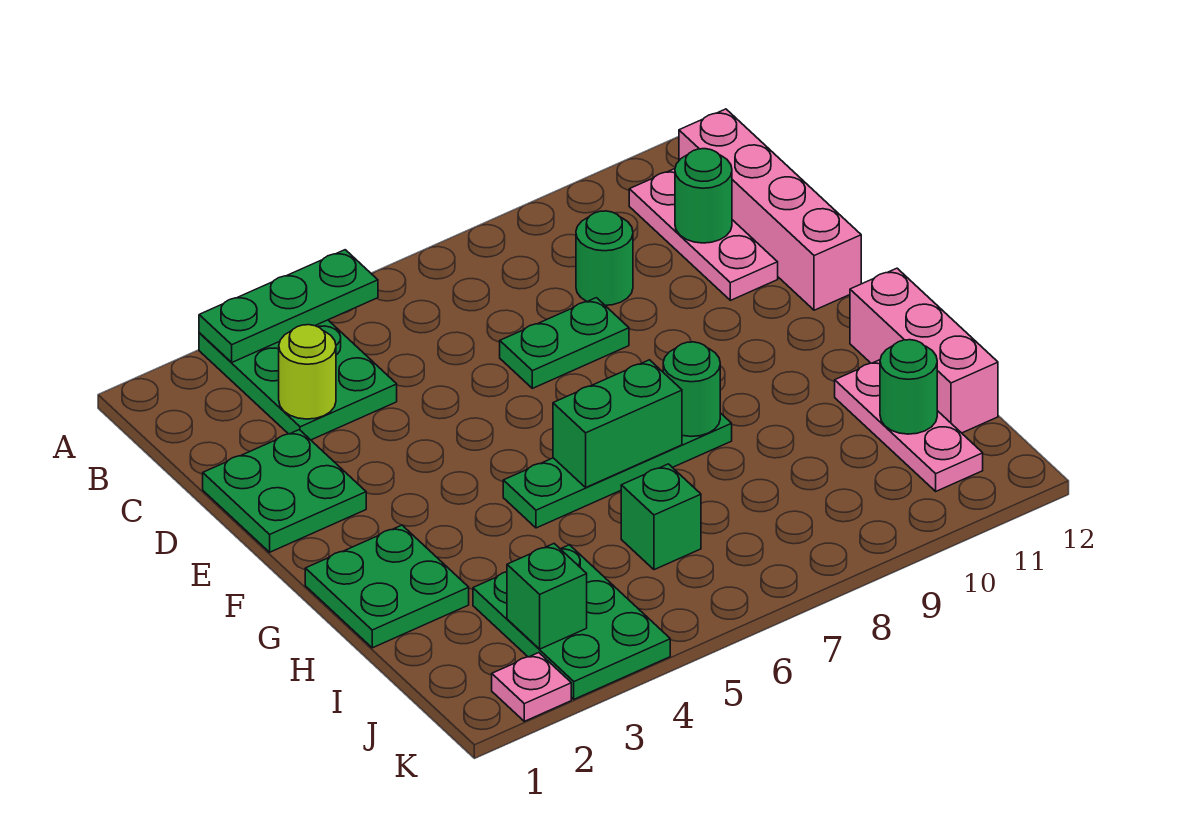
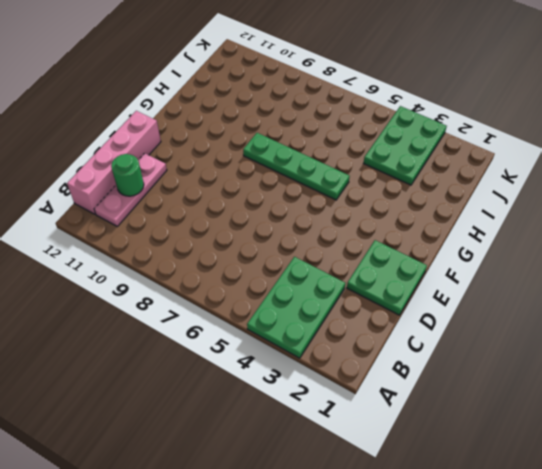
none -> green round brick C9 level 1
none -> green plate D7:D8 level 1
none -> green plate G1:H2 level 1

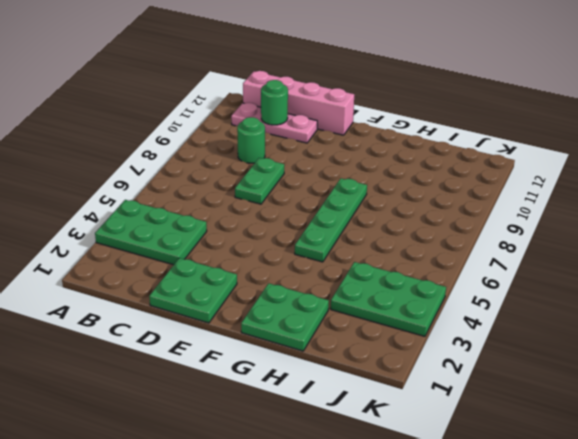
none -> pink brick G12:I12 level 1
none -> pink plate H11:J11 level 1
none -> green brick I6 level 1

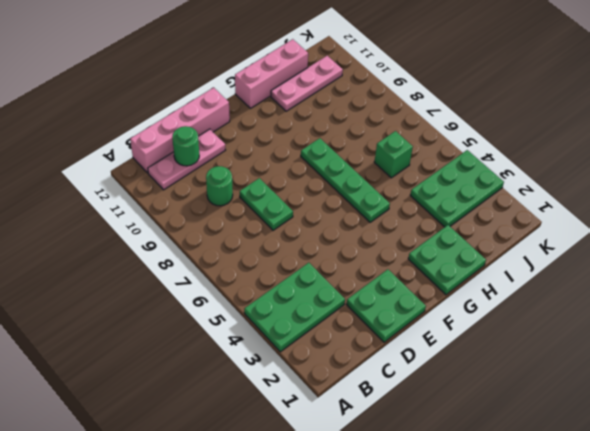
none -> pink plate K2 level 1
none -> green plate A3:A5 level 2
none -> lime round brick C3 level 2

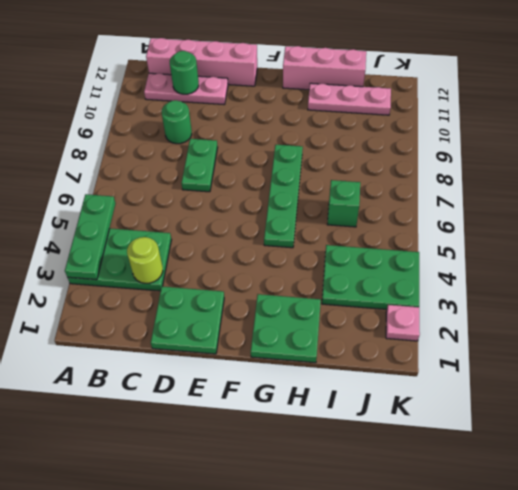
none -> green brick G6:G7 level 2
none -> green round brick G8 level 2
none -> green round brick I11 level 2

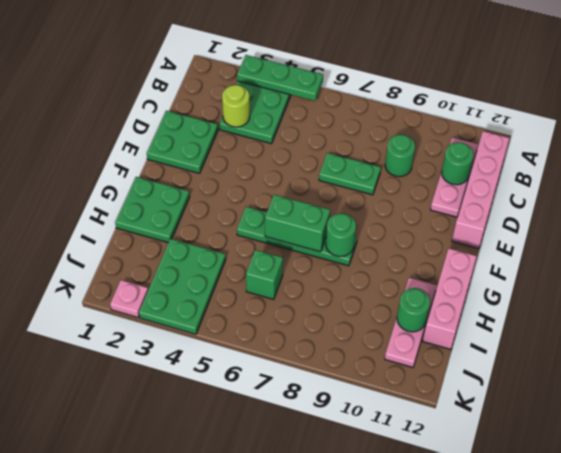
none -> green brick J3 level 2

